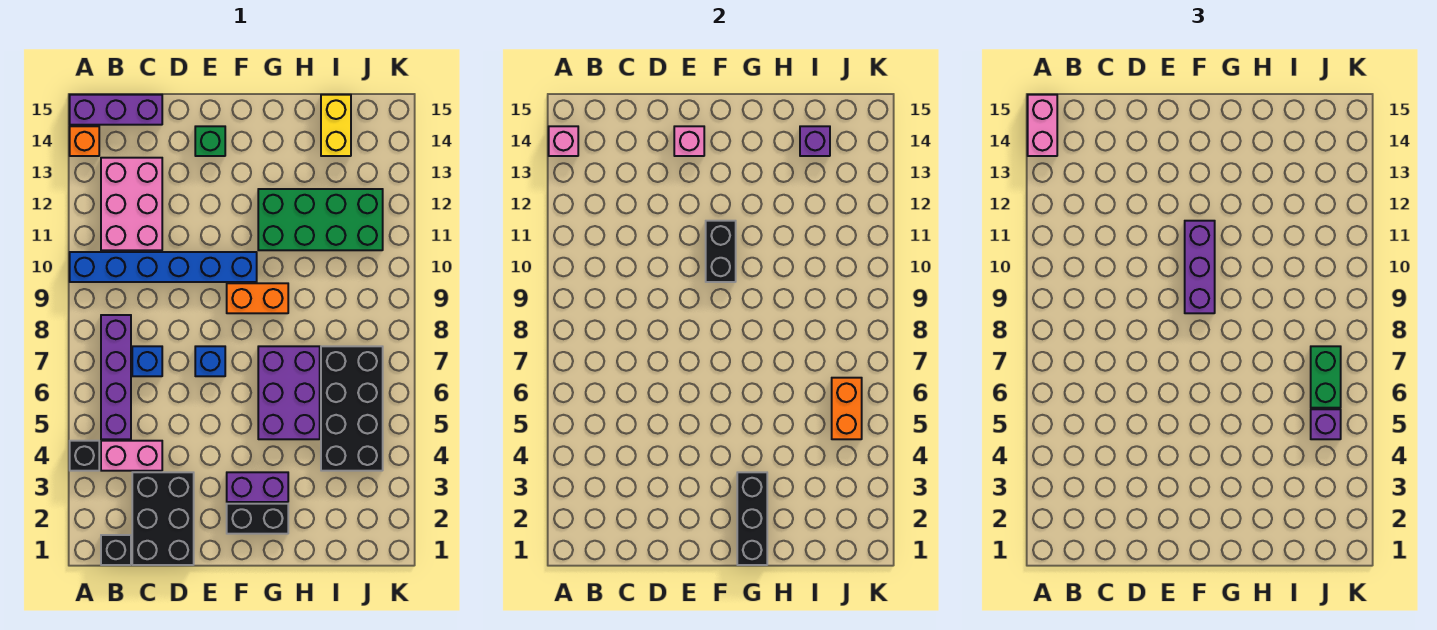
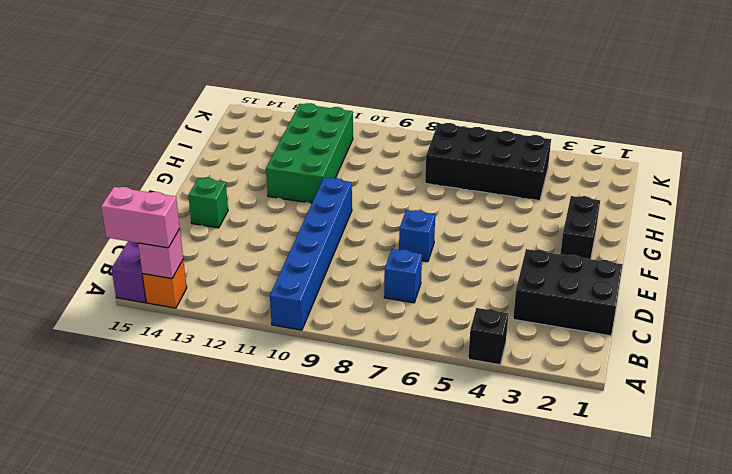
none -> black brick B1 level 1
none -> pink brick B4:C4 level 1
none -> purple brick B5:B8 level 1

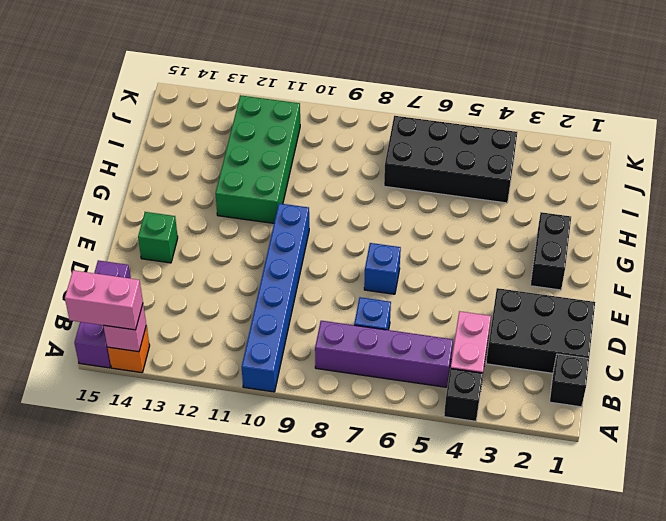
none -> pink brick B11:C13 level 1
none -> purple brick F3:G3 level 1
none -> orange brick F9:G9 level 1

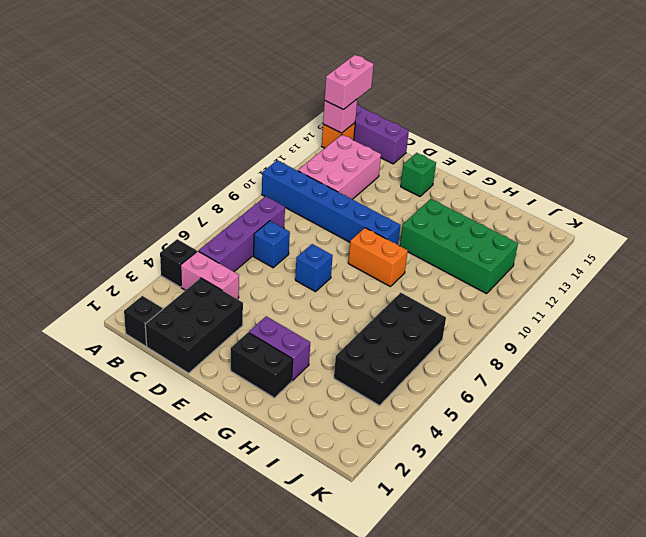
none -> purple brick G5:H7 level 1
none -> yellow brick I14:I15 level 1
none -> pink brick E14 level 2

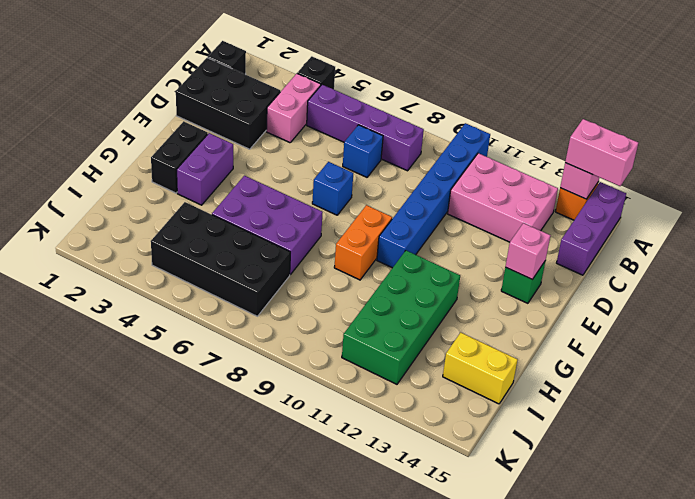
none -> black brick F10:F11 level 2
none -> black brick G1:G3 level 2
none -> purple brick I14 level 2

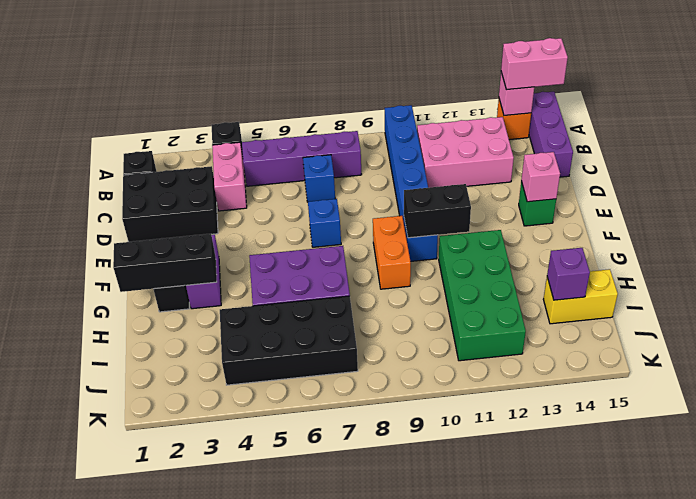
none -> orange brick J5:J6 level 2
none -> purple brick F9:F11 level 3
none -> purple brick J5 level 3

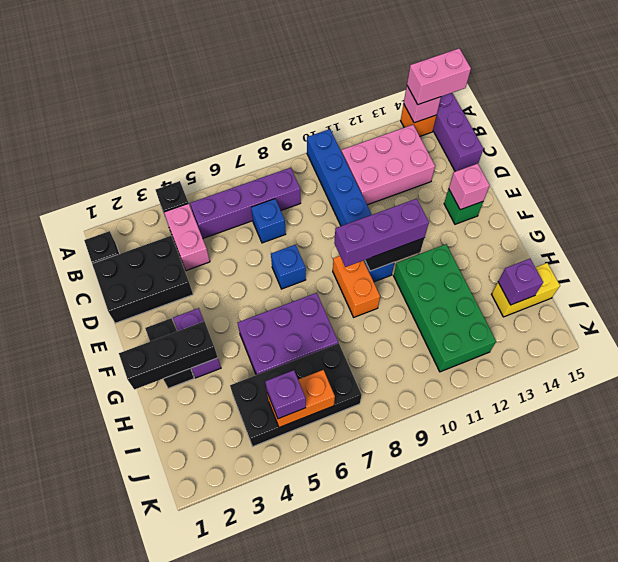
none -> green brick J6:J7 level 3

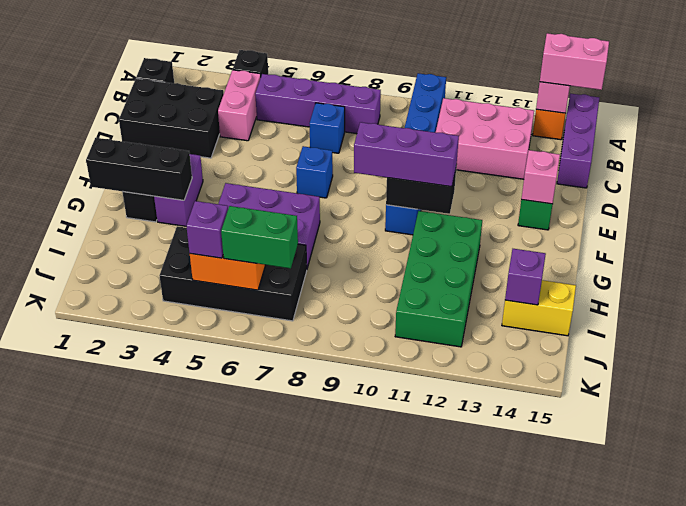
none -> orange brick F9:G9 level 1

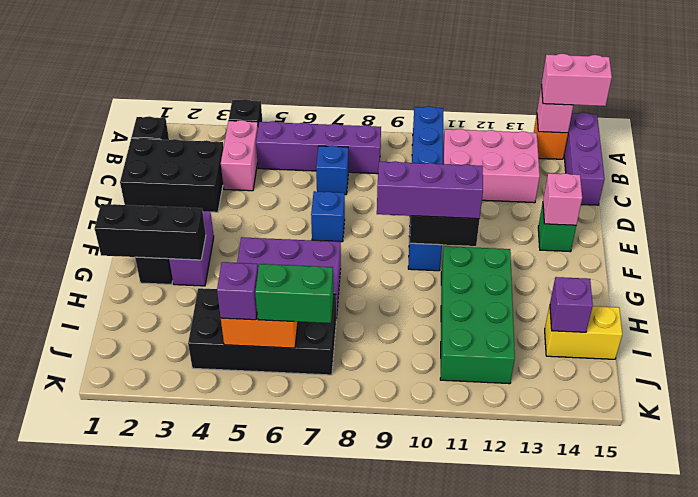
none -> orange brick F9:G9 level 1

